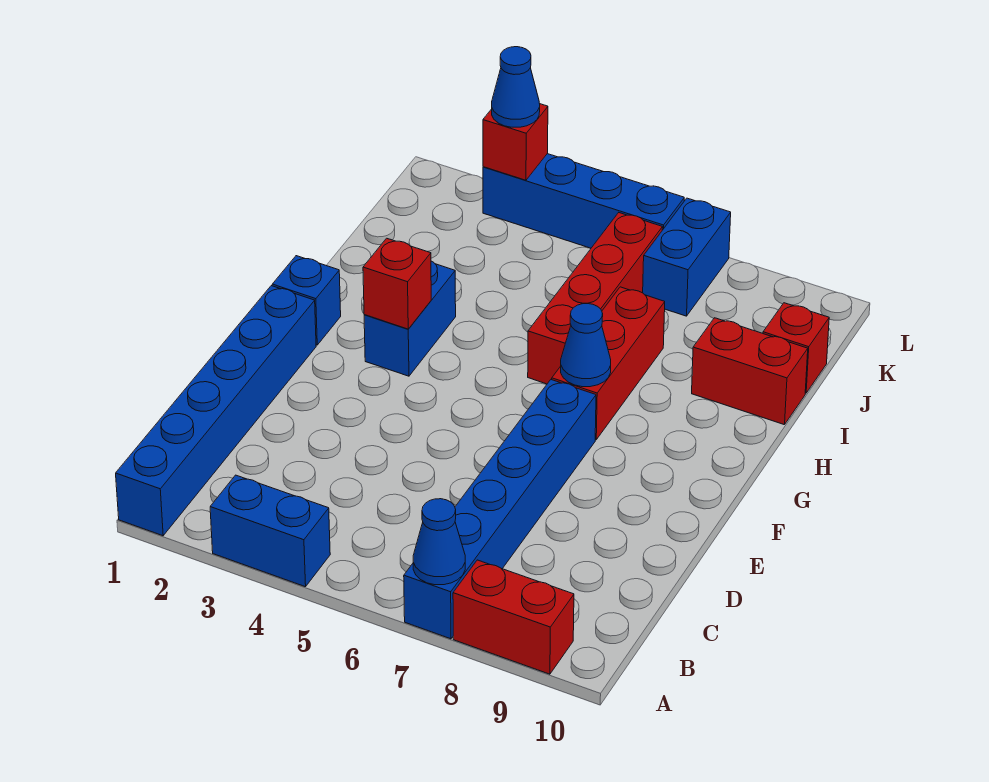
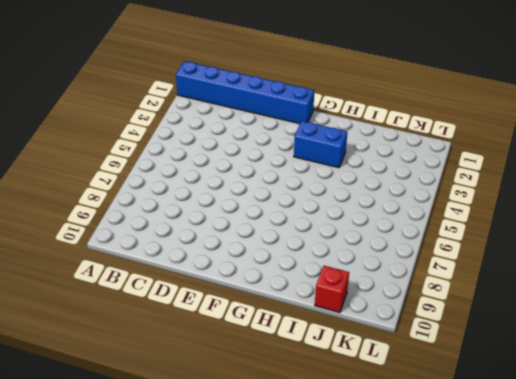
none -> blue brick A3:A4 level 1
none -> blue brick A7:F7 level 1
none -> red brick A8:A9 level 1

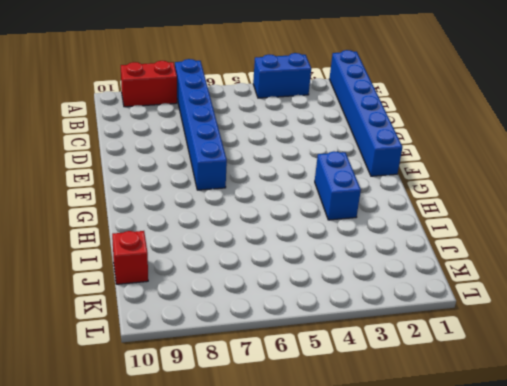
none -> blue brick G1 level 1
none -> red brick G7:I7 level 1
none -> red brick H6:K6 level 1

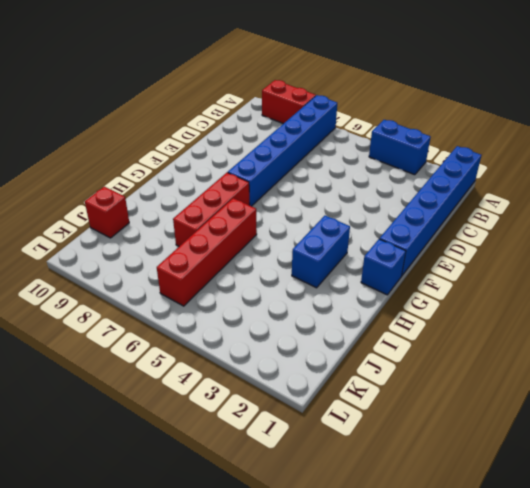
none -> red brick I9:I10 level 1
none -> blue brick K7:L7 level 1
none -> blue brick L3:L6 level 1

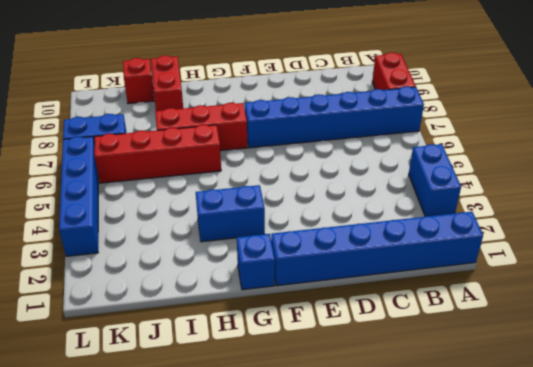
none -> blue cone A7 level 2
none -> red brick G3 level 2
none -> blue cone G7 level 2

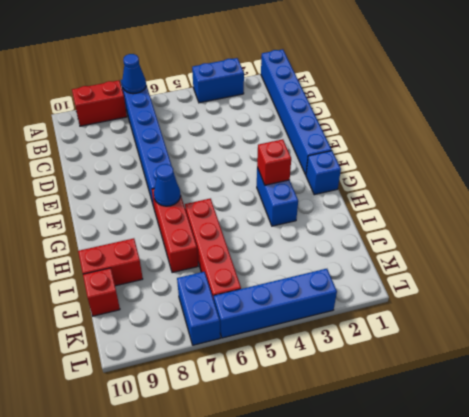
none -> red brick L3 level 2
none -> blue cone L3 level 3

